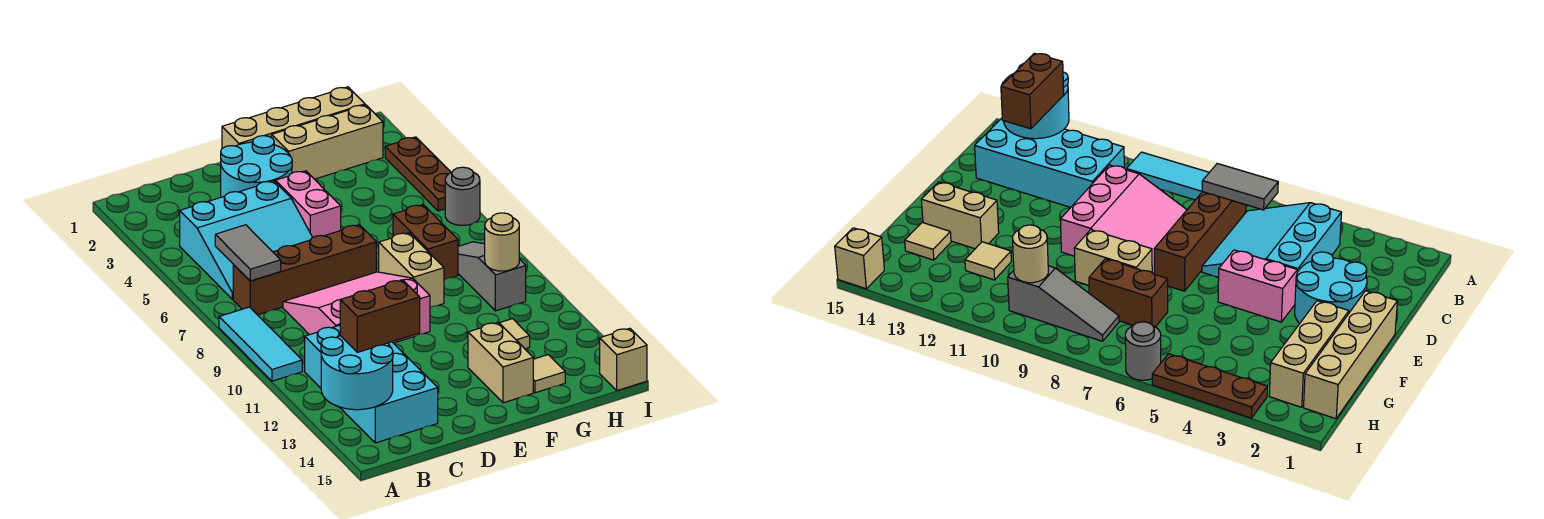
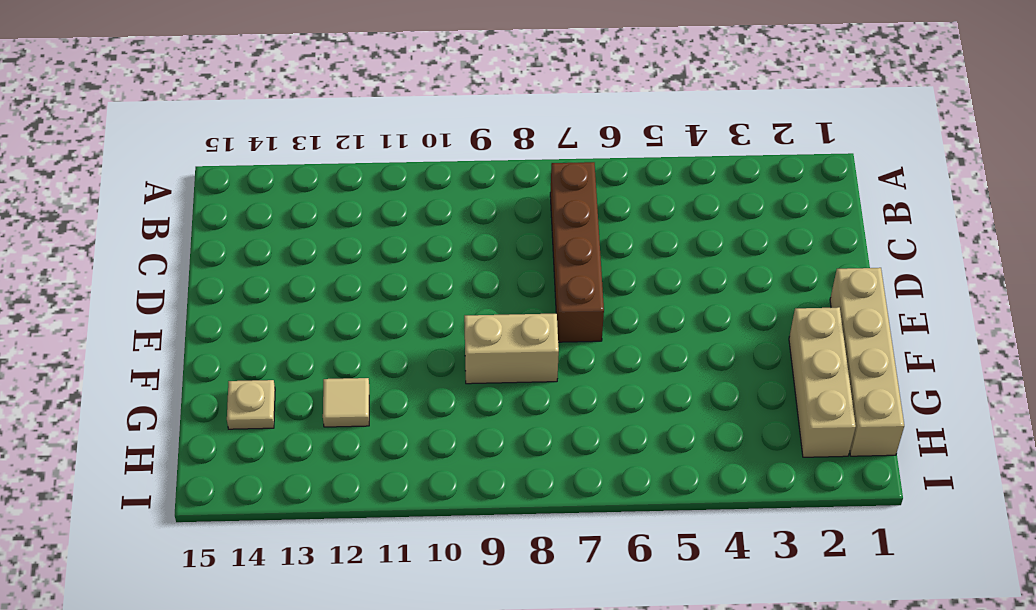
tan plate G14 level 1 -> tan tile G14 level 1
none -> cyan tile A8:A10 level 1
none -> cyan slope B4:D6 level 1 top 4
none -> cyan brick B11:C14 level 1

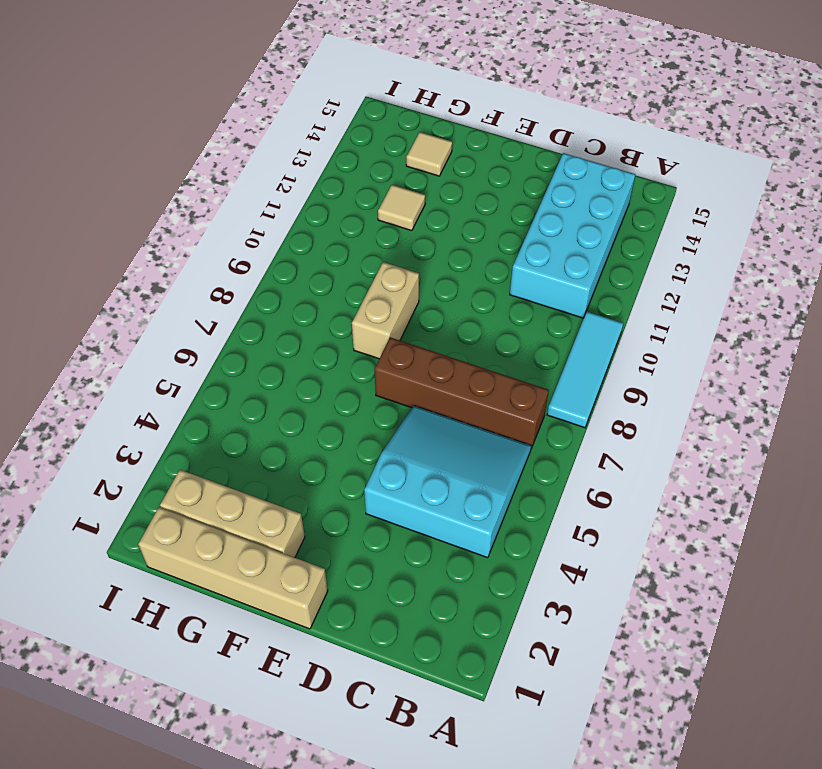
none -> pink slope C8:E10 level 1 top 10
none -> cyan round brick D2:E3 level 1
none -> pink brick E4:E5 level 1

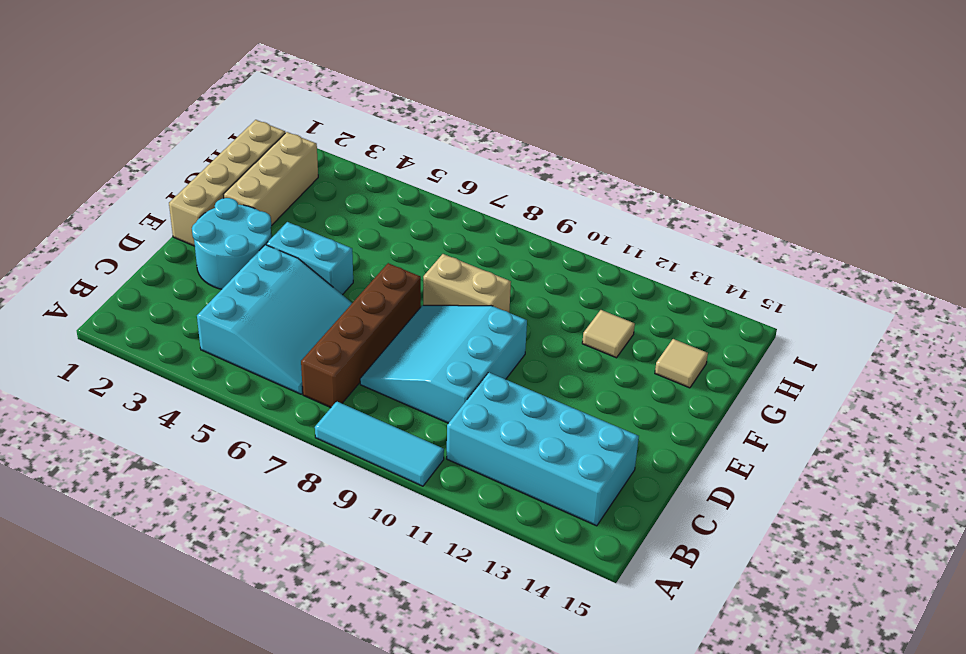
cyan slope C8:E10 level 1 top 10 -> pink slope C8:E10 level 1 top 10
cyan brick E4:E5 level 1 -> pink brick E4:E5 level 1
none -> tan brick F13:F14 level 1
none -> brown brick G7:G8 level 1
none -> grey slope H8:H10 level 1 top 10

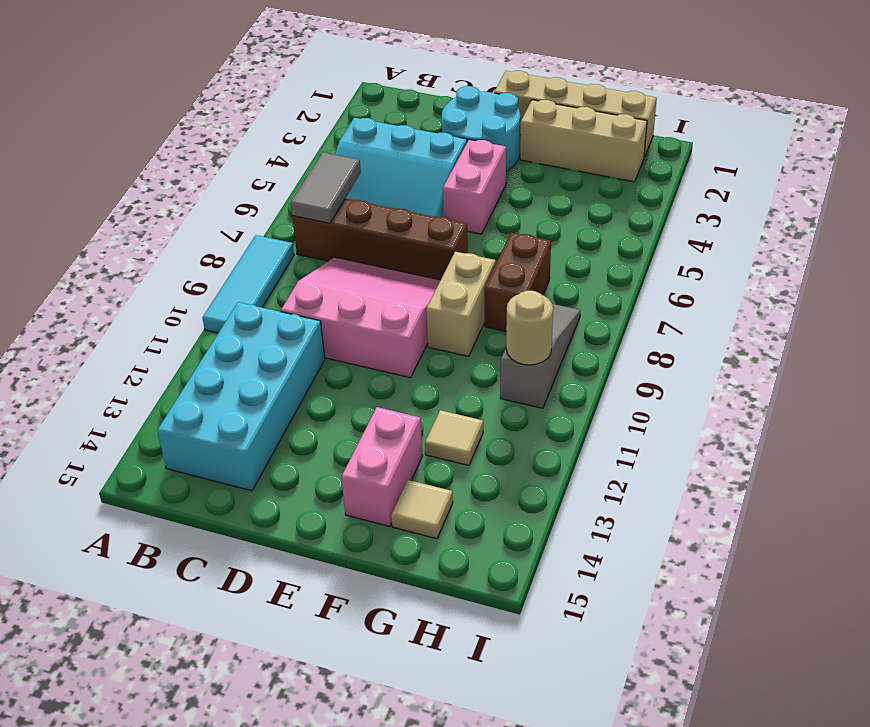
pink brick F13:F14 level 1 -> tan brick F13:F14 level 1
none -> brown plate I3:I5 level 1
none -> grey round brick I6 level 1
none -> tan brick I15 level 1

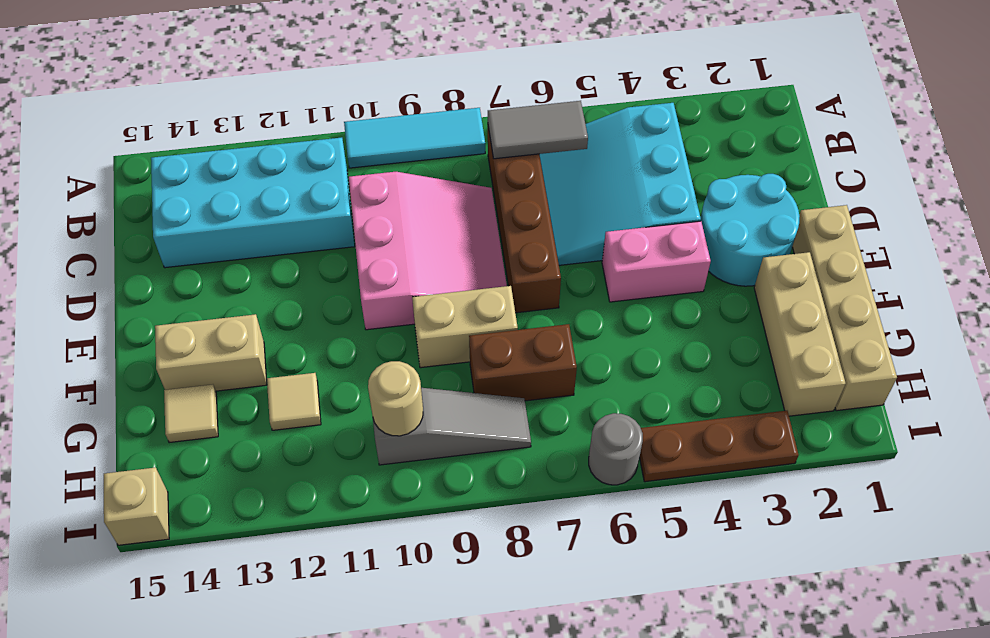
none -> cyan round brick A13:B14 level 2
none -> brown brick B13:C13 level 3

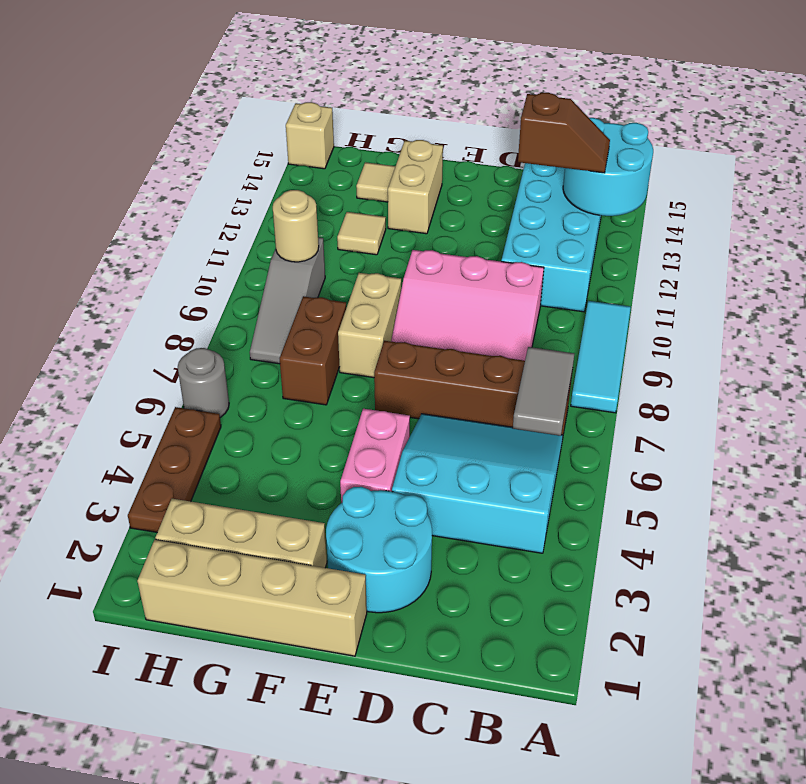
brown slope B13:C13 level 3 top C -> brown brick B13:C13 level 3

